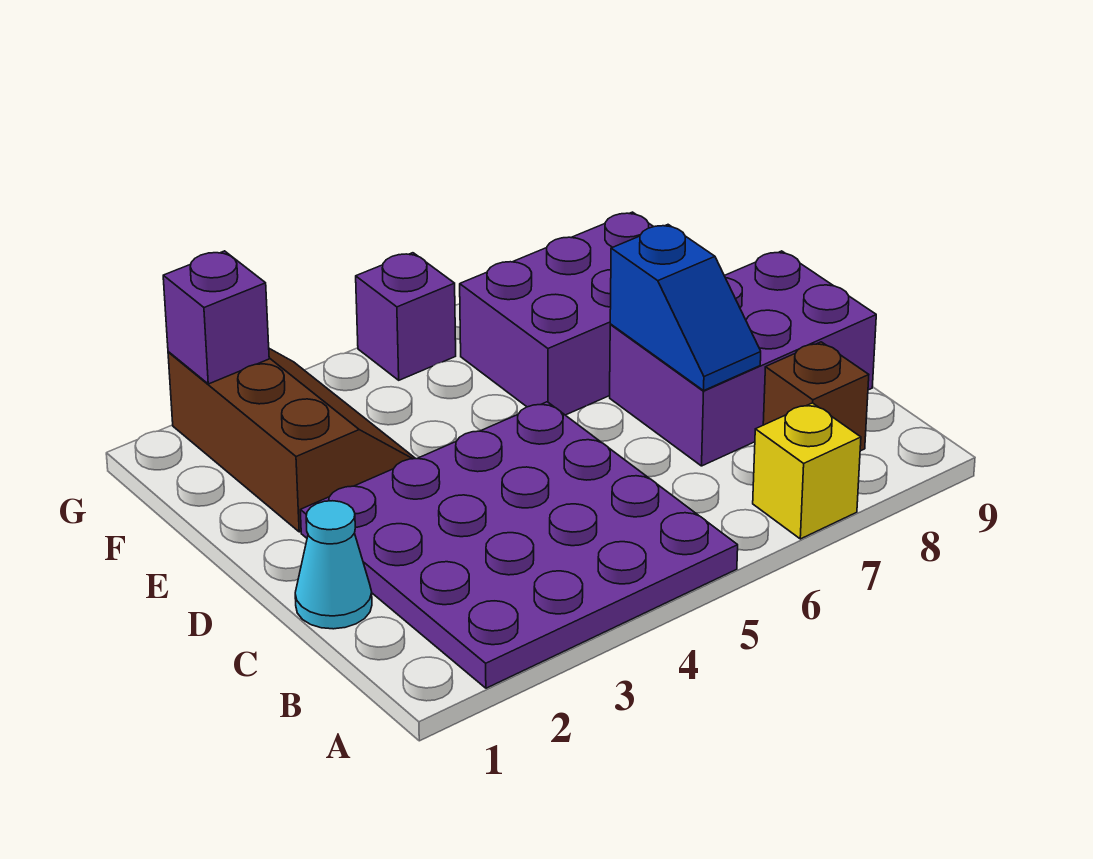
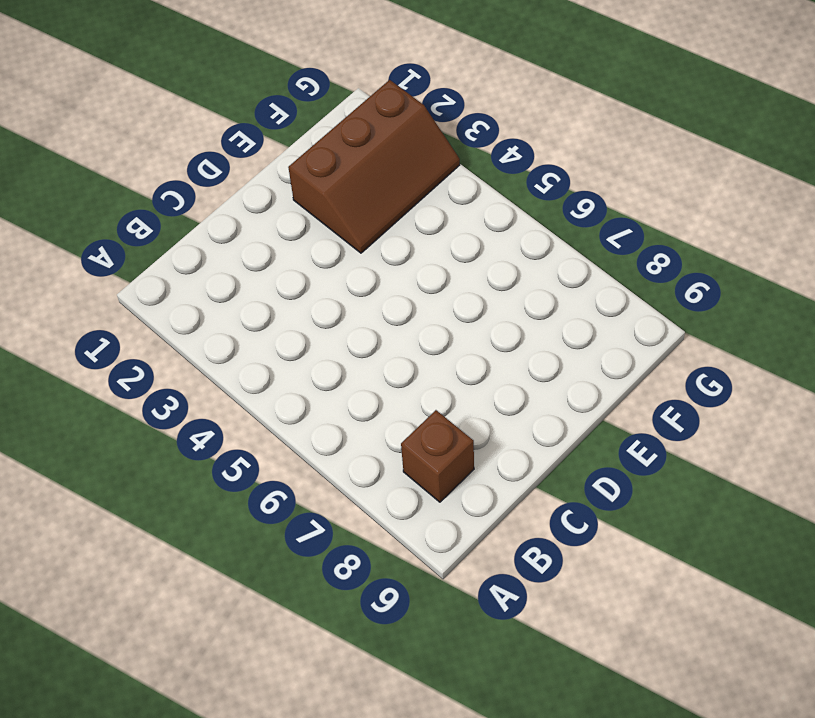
none -> purple plate A2:D5 level 1
none -> yellow brick A7 level 1

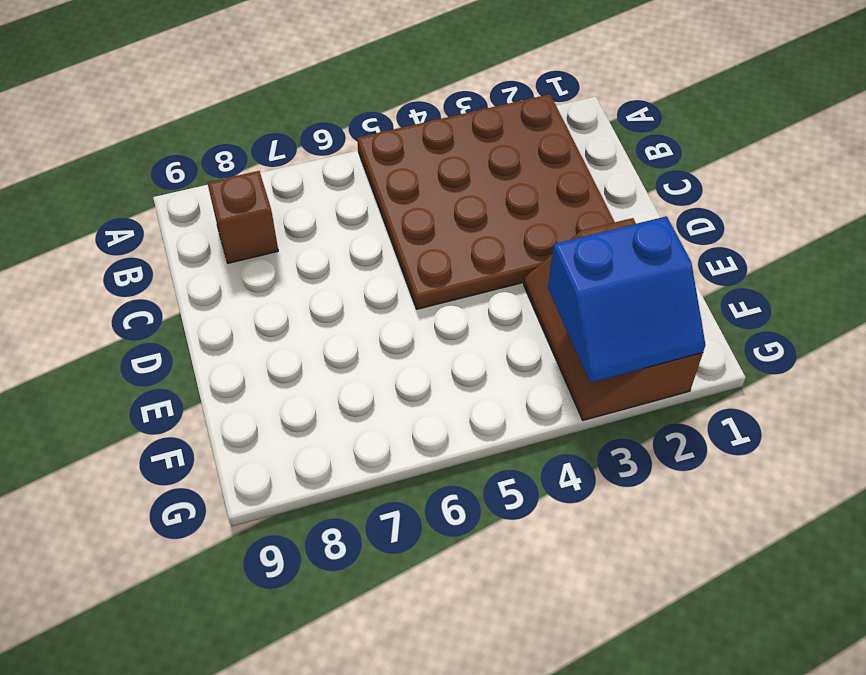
brown plate A2:D5 level 1 -> purple plate A2:D5 level 1
blue slope F2:G3 level 2 top F -> purple brick G2 level 2
none -> yellow brick A7 level 1
none -> cyan cone C1 level 1

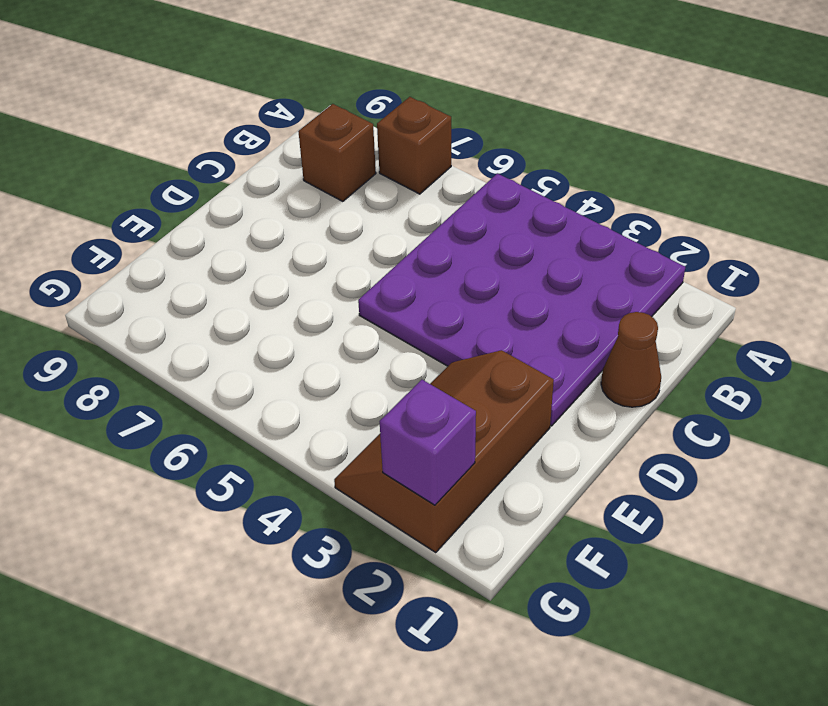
brown brick A7 level 1 -> yellow brick A7 level 1
brown cone C1 level 1 -> cyan cone C1 level 1
none -> purple brick C7:D9 level 1
none -> purple brick E6:F8 level 1

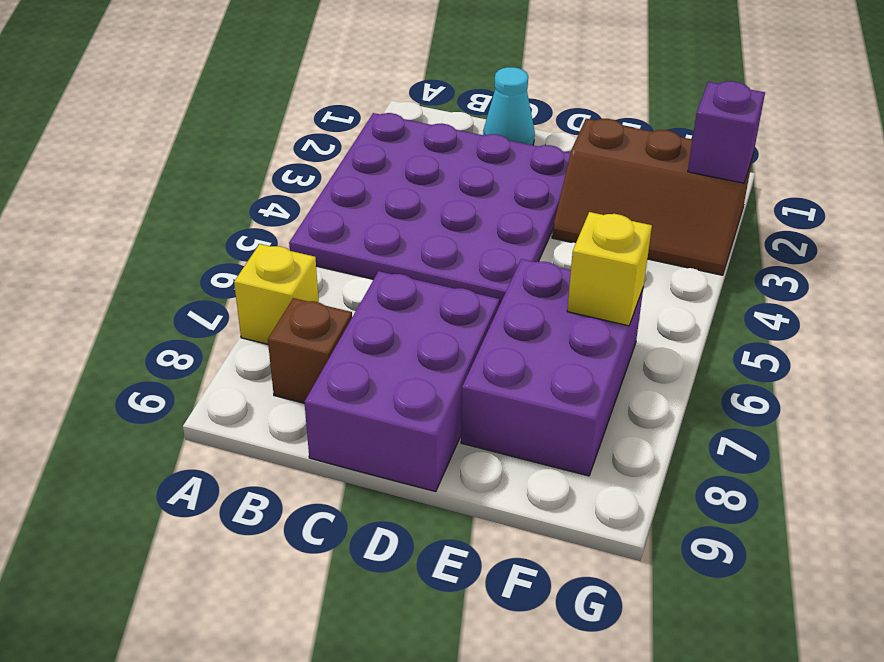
yellow brick F6 level 2 -> none
none -> purple brick G5 level 1
none -> blue slope C7:D7 level 2 top D

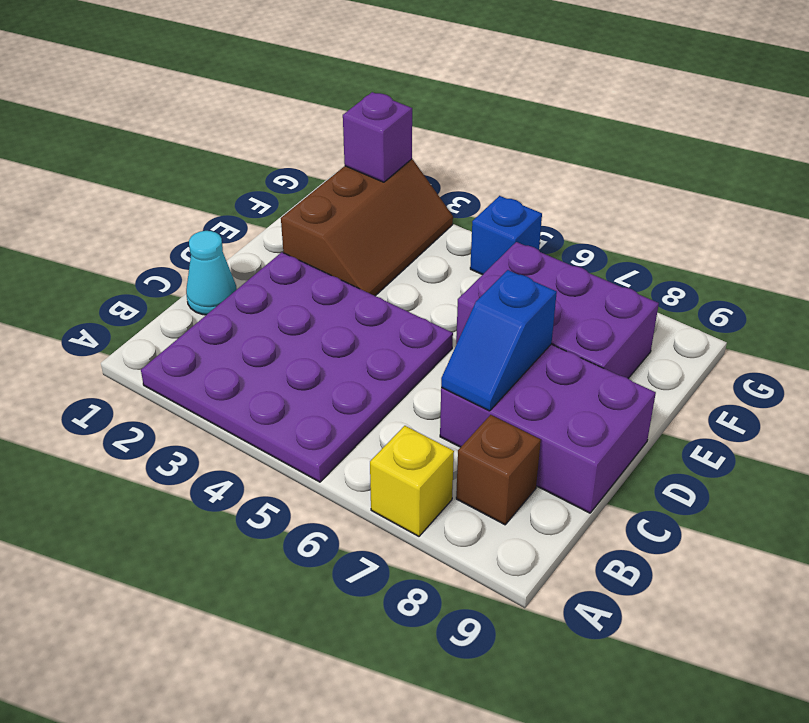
blue brick G5 level 1 -> purple brick G5 level 1

